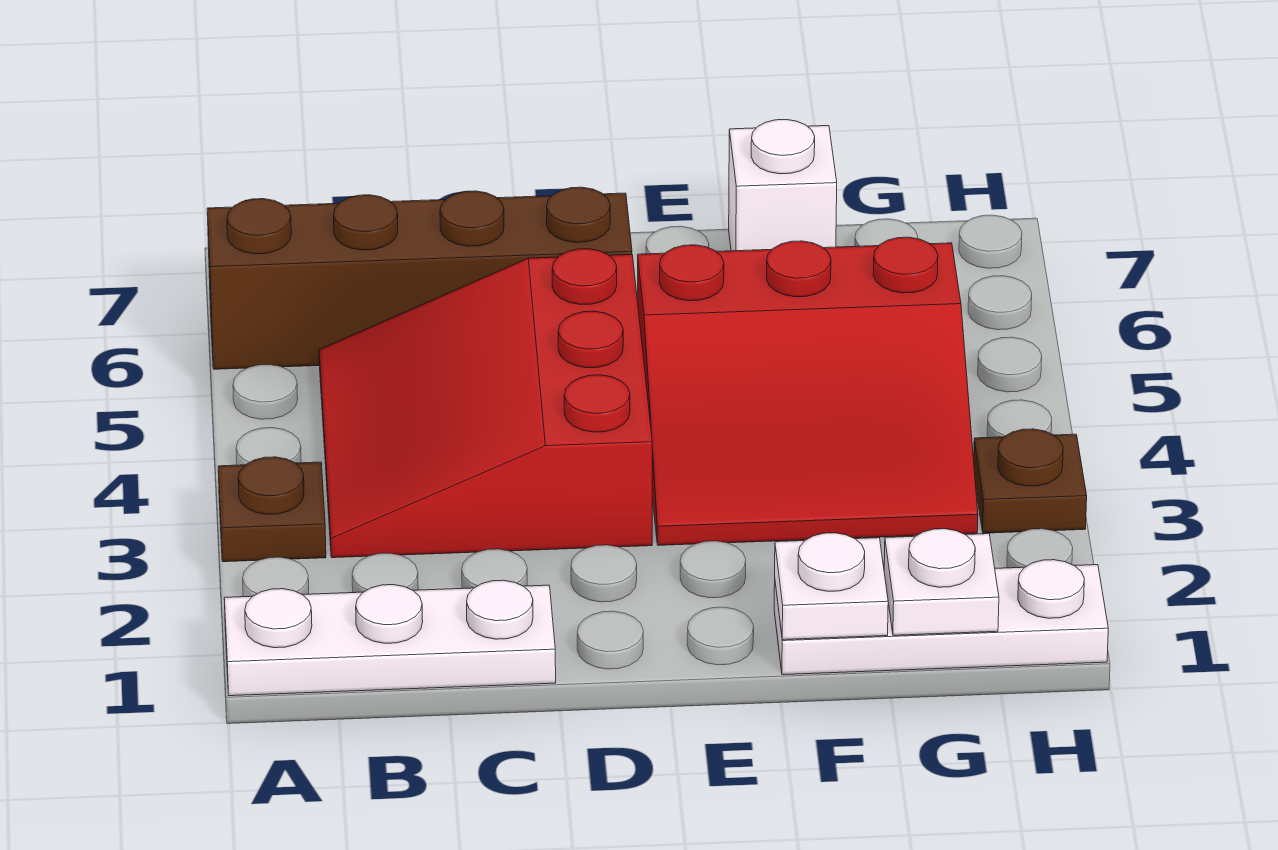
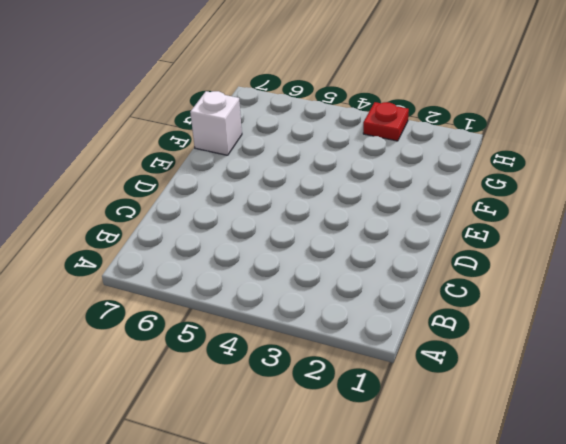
red plate H3 level 1 -> brown plate H3 level 1
none -> white plate A1:C1 level 1
none -> brown plate A3 level 1

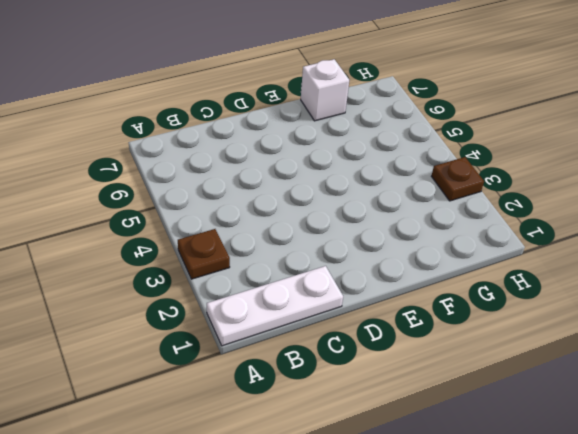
none -> brown brick A6:D6 level 1
none -> red slope B3:D5 level 1 top D

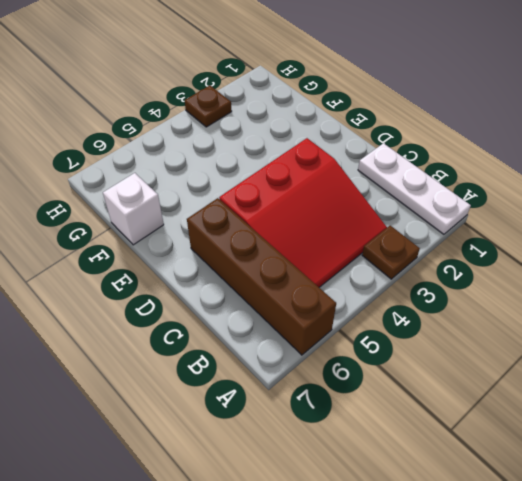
none -> red slope E3:G5 level 1 top 5
none -> white plate F1:H1 level 1

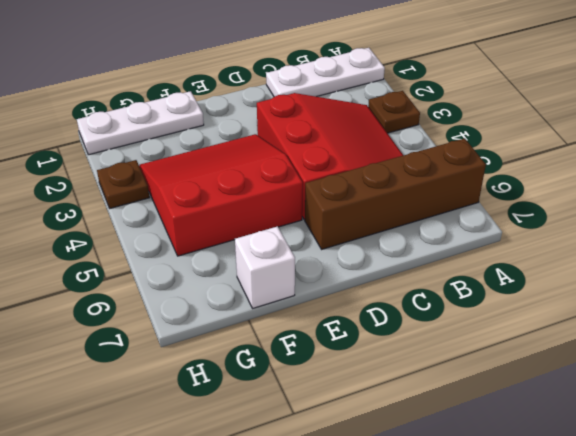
none -> white plate F1 level 2
none -> white plate G1 level 2

